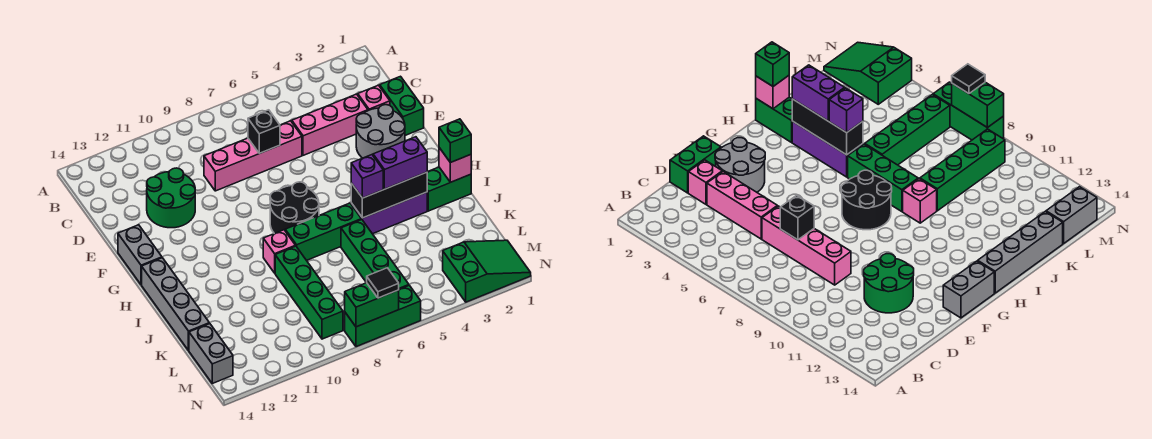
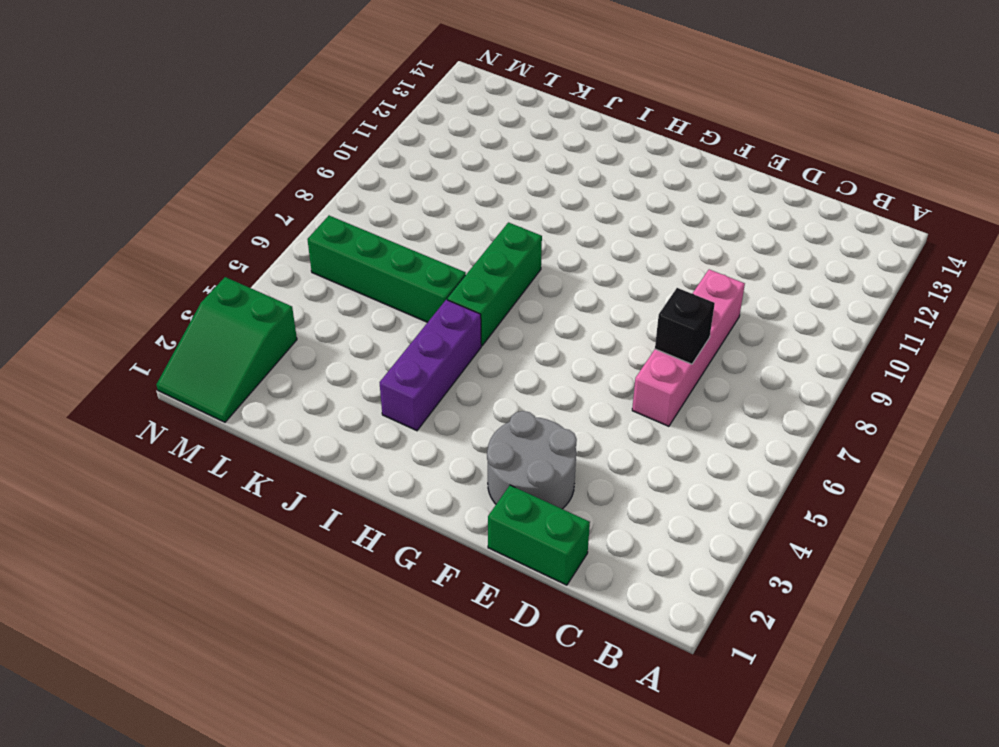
none -> pink brick D2 level 1
none -> pink brick D3:D5 level 1
none -> green round brick D11:E12 level 1

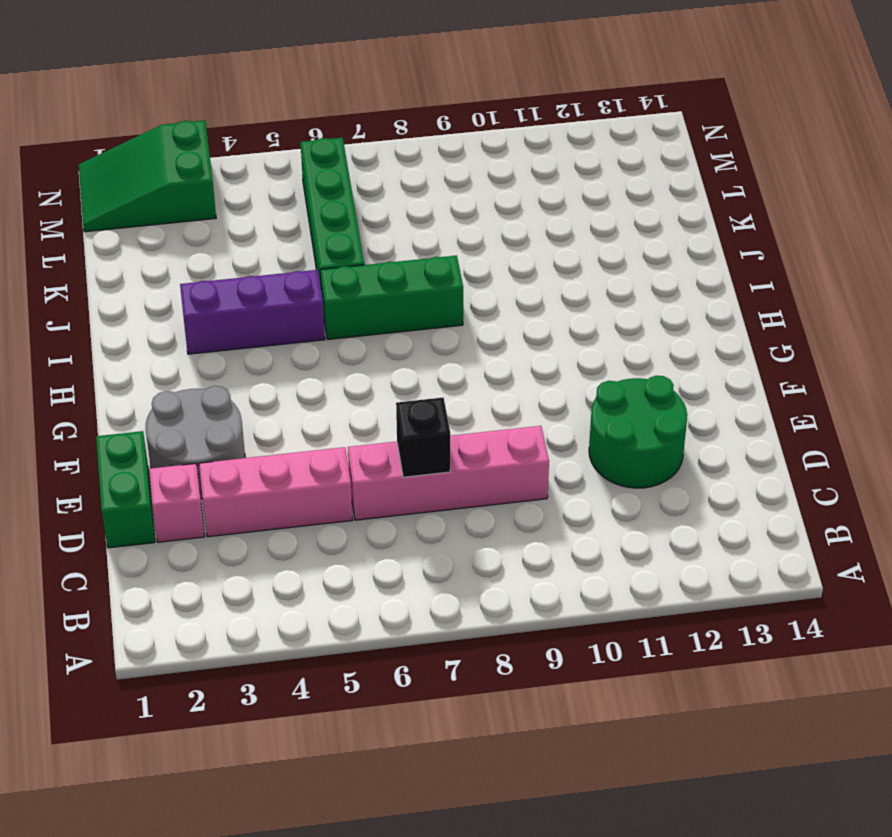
none -> grey brick F14:G14 level 1
none -> black round brick G7:H8 level 1
none -> grey brick H14:K14 level 1

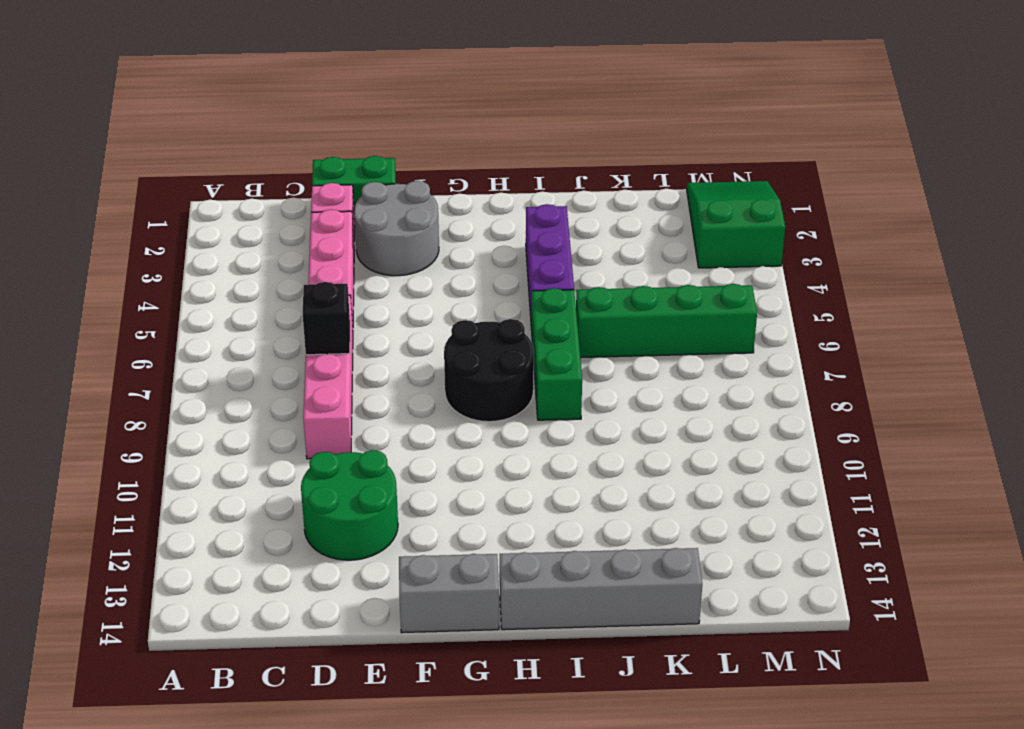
none -> green brick I1:I2 level 1
none -> pink brick I9 level 1
none -> green brick J9:M9 level 1

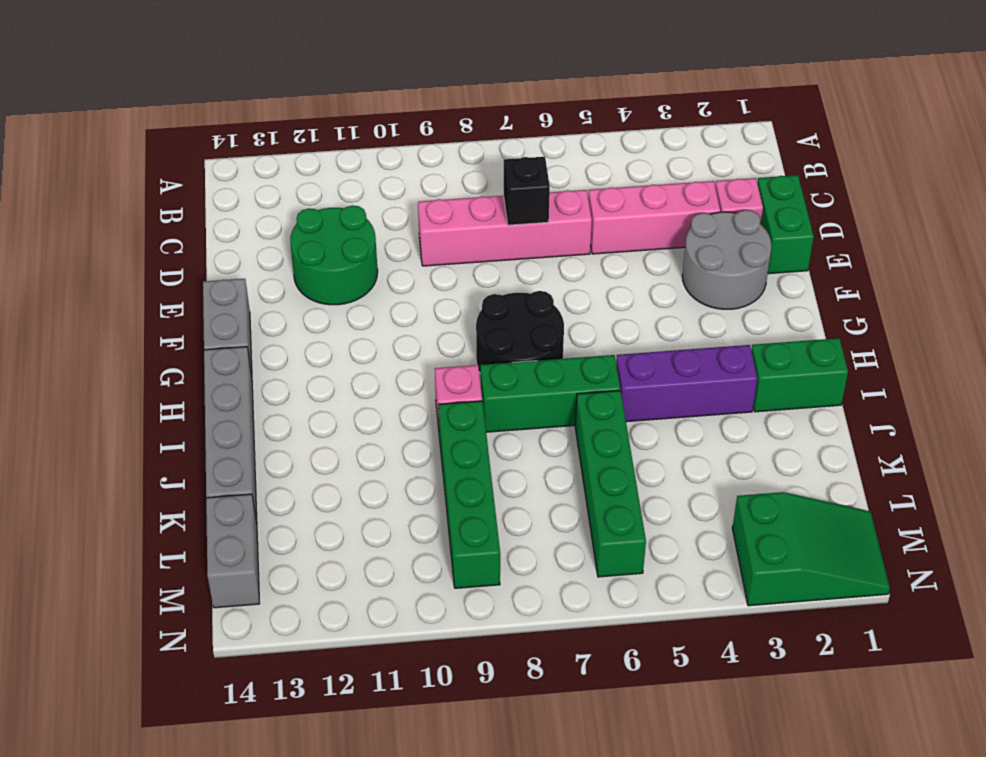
none -> green brick N6:N8 level 1
none -> pink brick I1 level 2
none -> black brick I3:I5 level 2

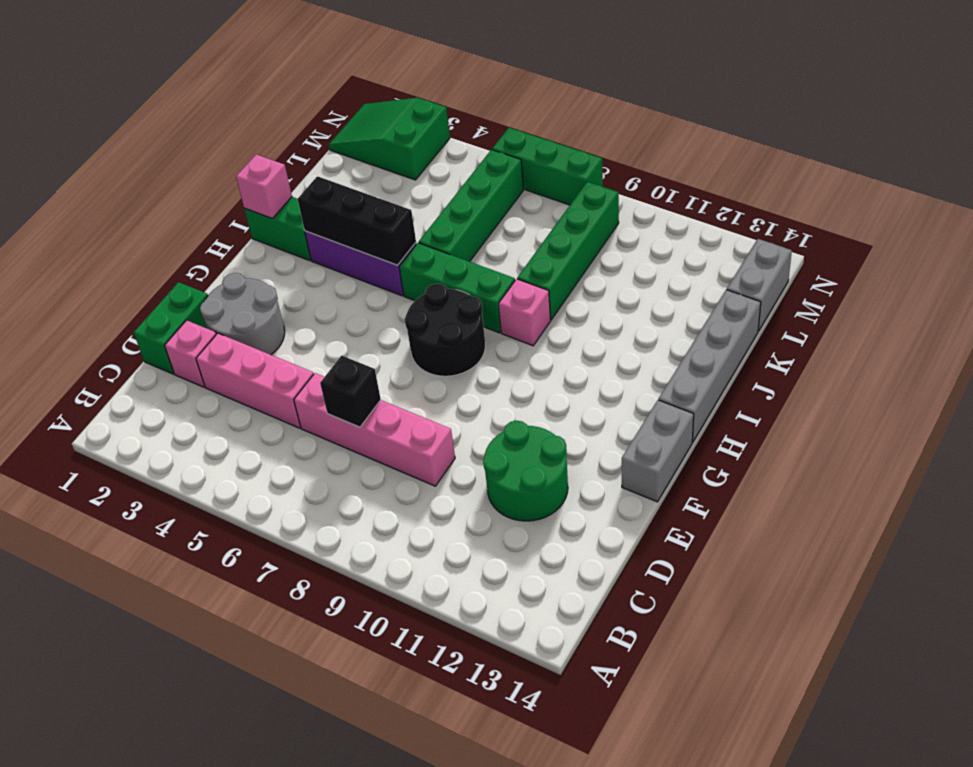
none -> green brick N7:N8 level 2
none -> green brick I1 level 3
none -> purple brick I3:I4 level 3

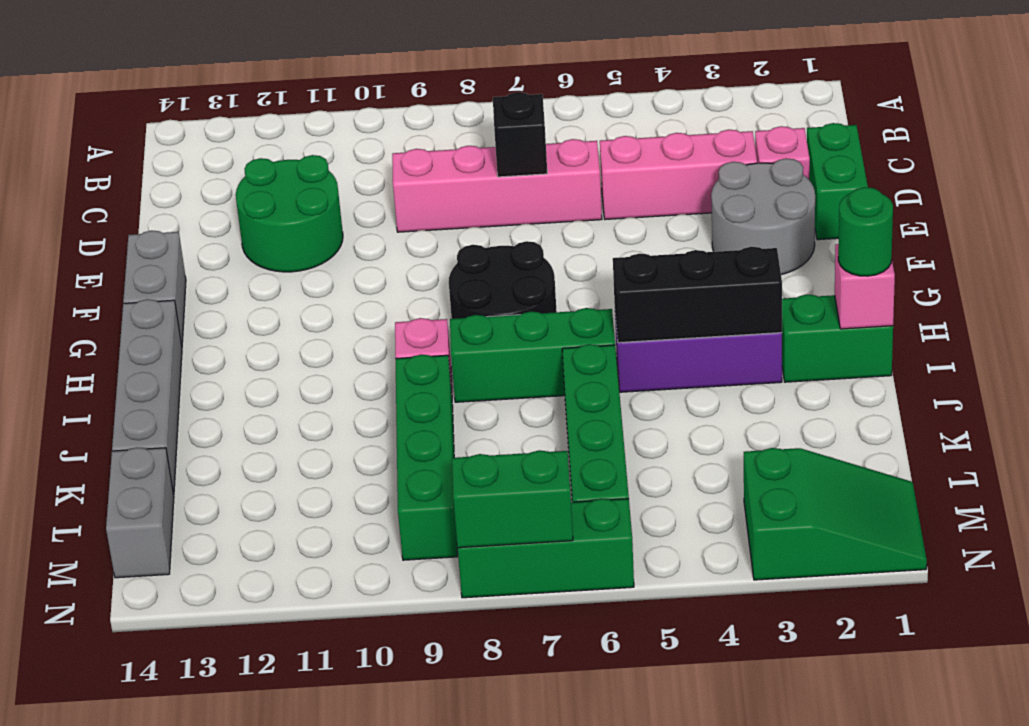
green round brick I1 level 3 -> green brick I1 level 3
none -> purple brick I3:I4 level 3
none -> purple brick I5 level 3
none -> black tile N7 level 3

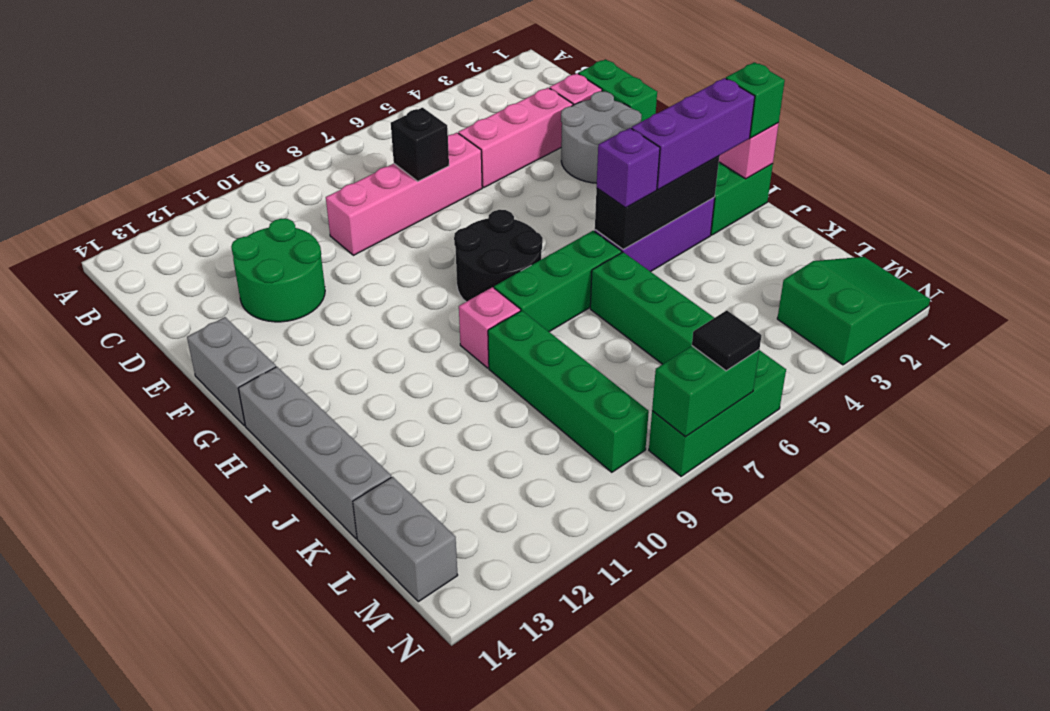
purple brick I2:I4 level 3 -> purple brick I3:I4 level 3

